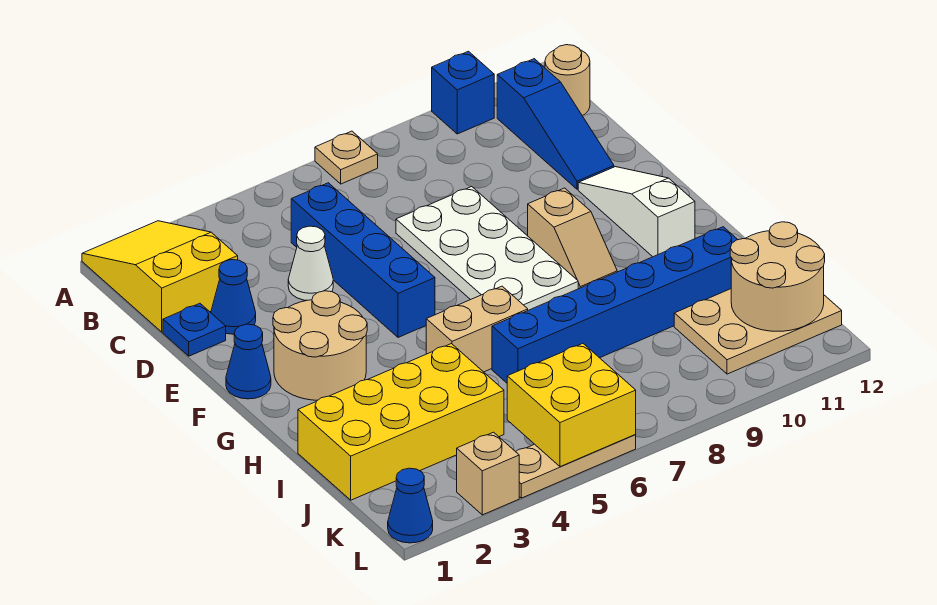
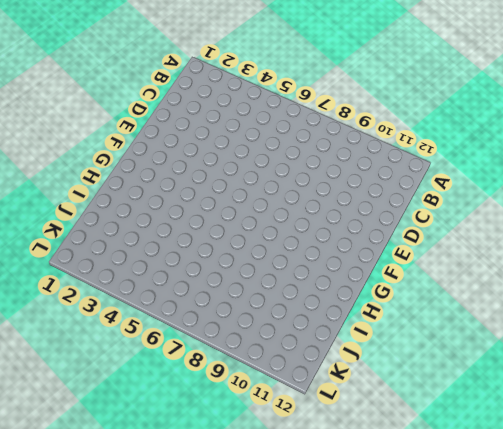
none -> yellow slope A1:C2 level 1 top C
none -> tan plate A7 level 1
none -> blue brick A10 level 1

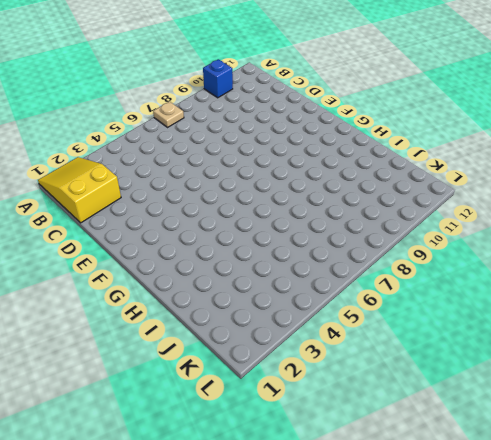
none -> blue slope B11:D11 level 1 top B
none -> tan round brick B12 level 1
none -> blue brick C5:F5 level 1

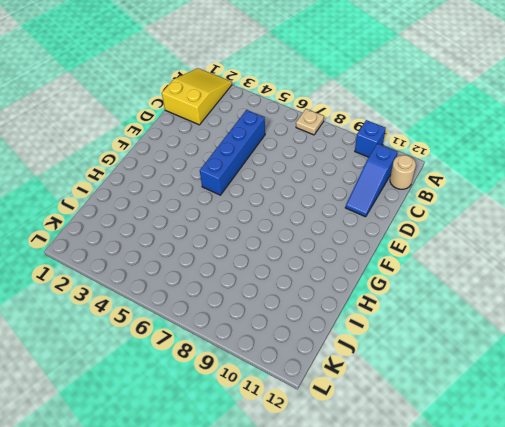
none -> blue plate D1 level 1
none -> blue cone D2 level 1
none -> white cone D4 level 1

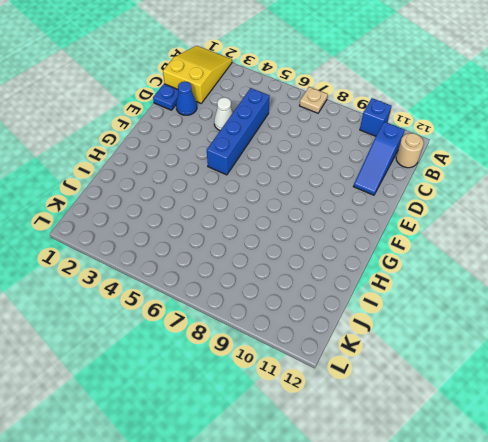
none -> white plate D7:G8 level 1
none -> white slope E11:G11 level 1 top G
none -> blue cone F1 level 1

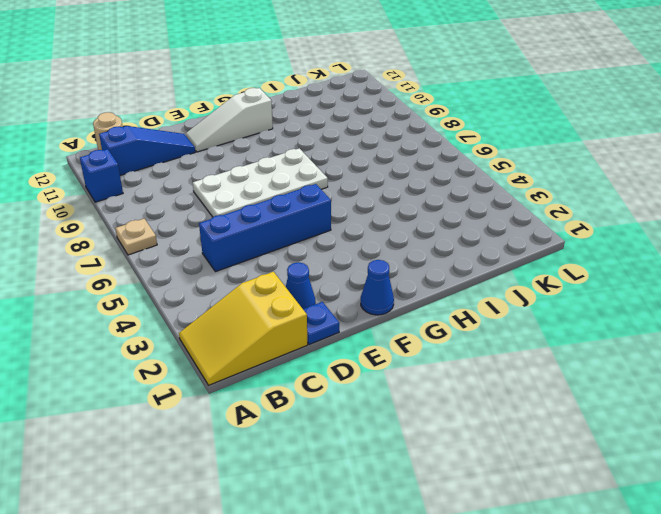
none -> white cone D4 level 1
none -> tan round brick F2:G3 level 1
none -> tan slope F9:G9 level 1 top F

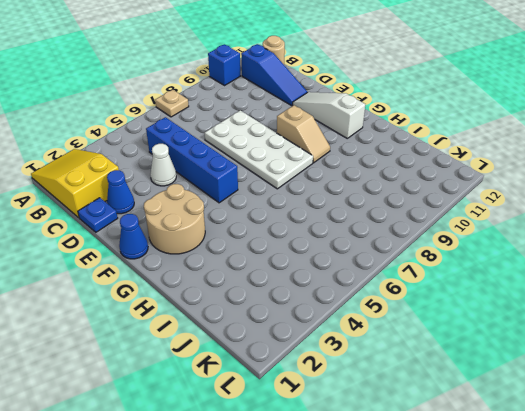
none -> tan brick H5:H6 level 1
none -> yellow brick I1:J4 level 1
none -> blue brick I6:I11 level 1

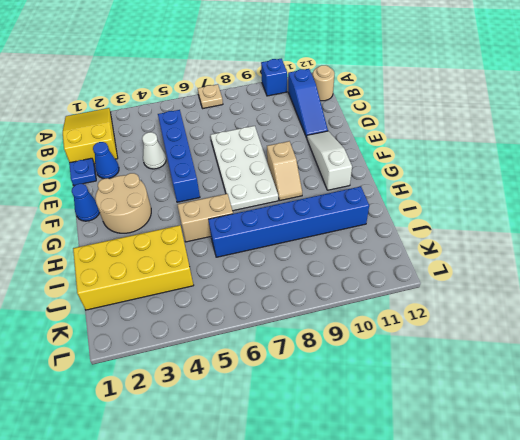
none -> tan plate J10:K12 level 1
none -> blue cone L1 level 1
none -> tan brick L3 level 1

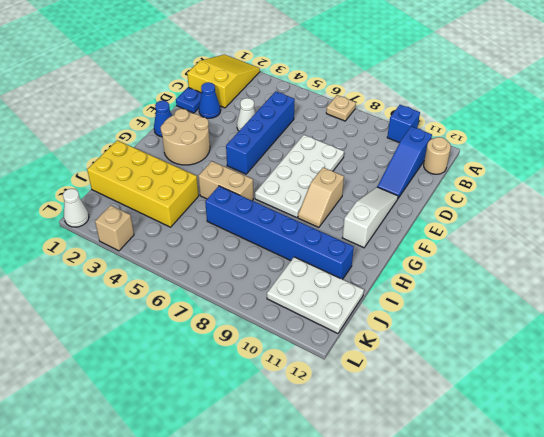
white plate J10:K12 level 1 -> tan plate J10:K12 level 1
white cone L1 level 1 -> blue cone L1 level 1
none -> tan plate L4:L6 level 1
none -> tan round brick J11:K12 level 2
none -> yellow brick K5:L6 level 2

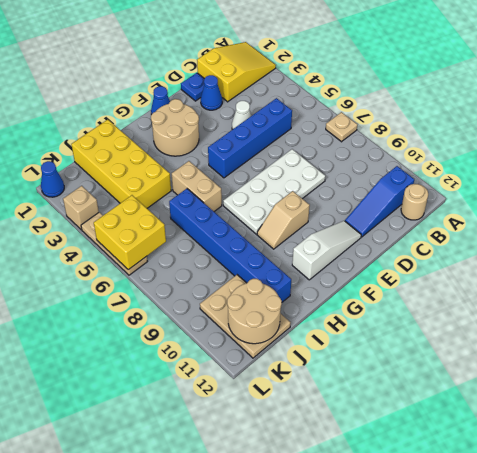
none -> blue brick A10 level 1

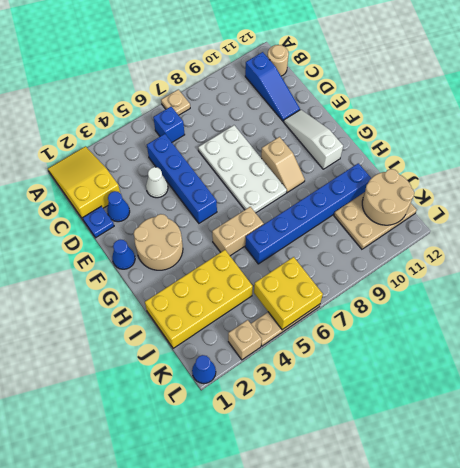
blue brick B6 level 1 -> blue brick A10 level 1

